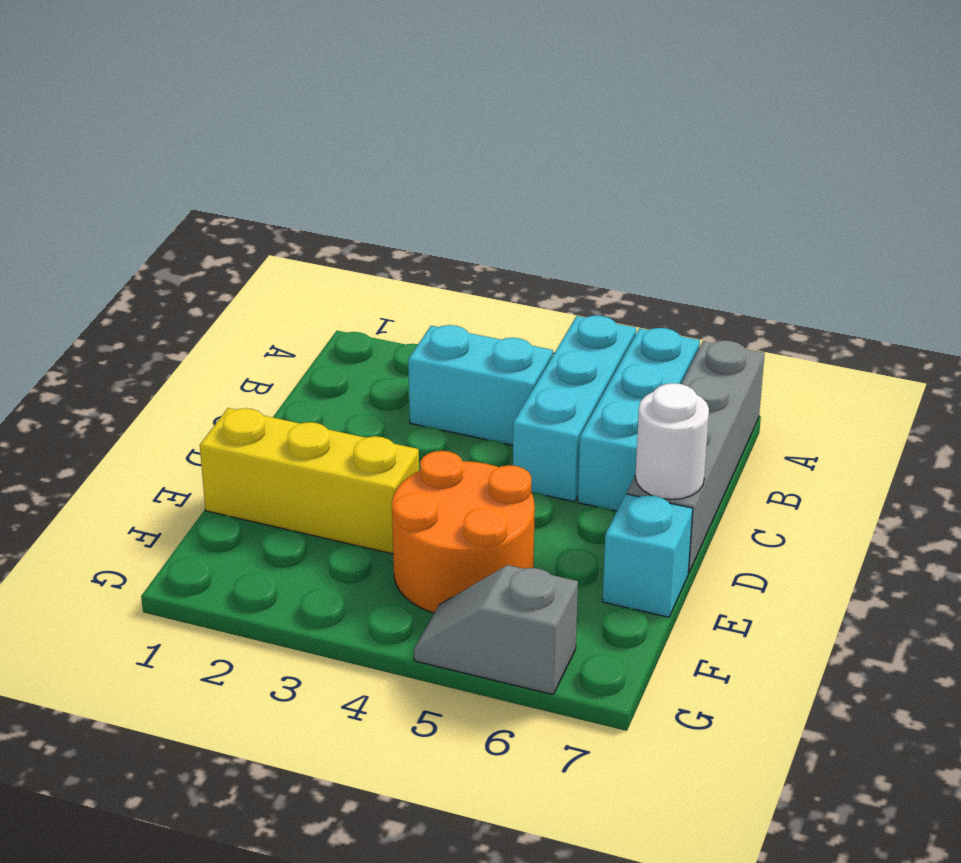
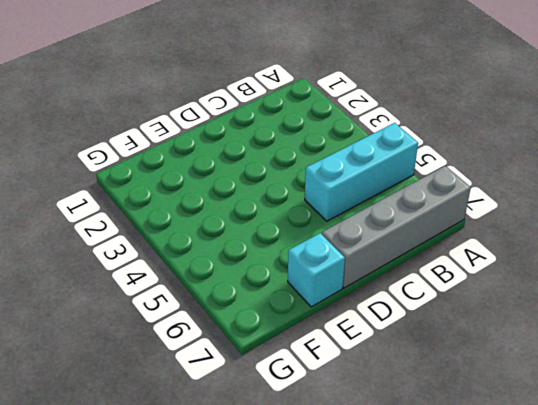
none -> cyan brick A6:C6 level 1
none -> cyan brick B3:B4 level 1

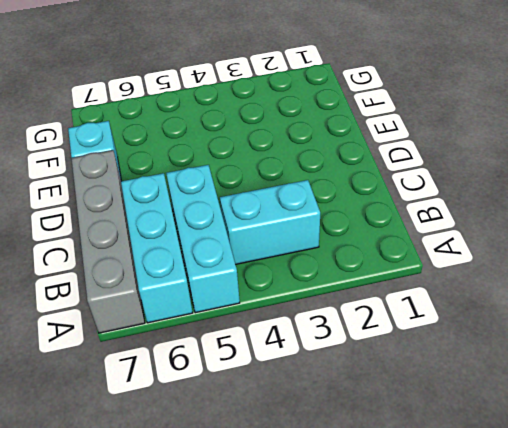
none -> yellow brick E1:E3 level 1
none -> orange round brick E4:F5 level 1

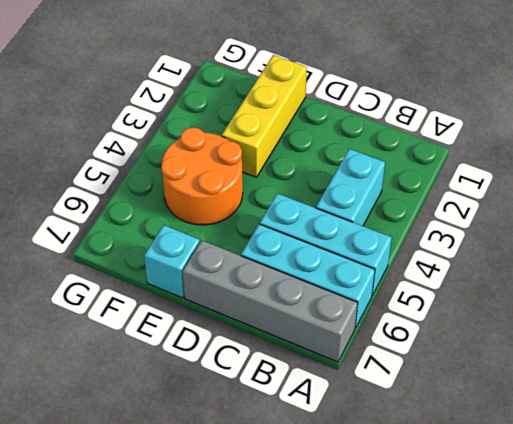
none -> grey slope G5:G6 level 1 top 6
none -> white round brick D7 level 2

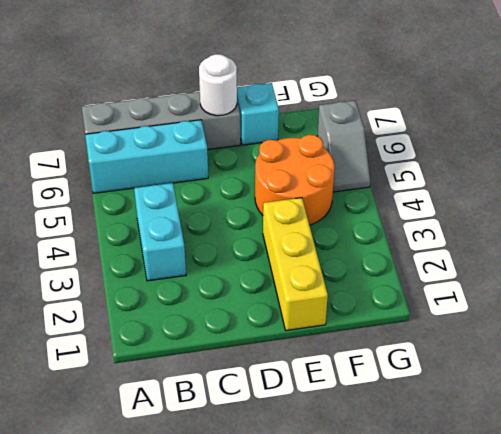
none -> cyan brick A5:C5 level 1

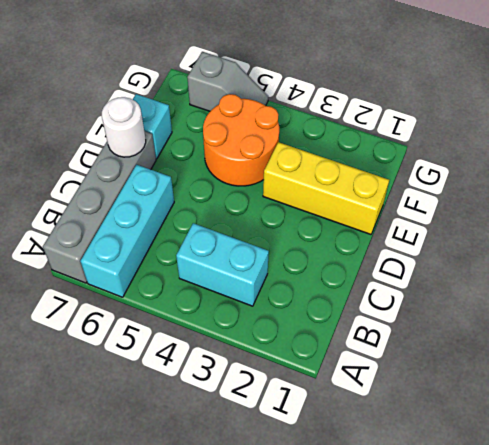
none -> cyan brick A5:C5 level 1

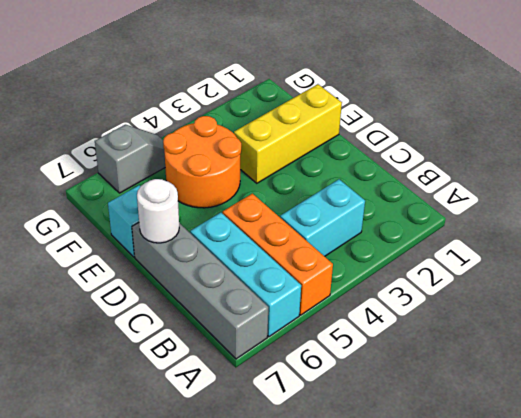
orange brick A5:C5 level 1 -> cyan brick A5:C5 level 1

